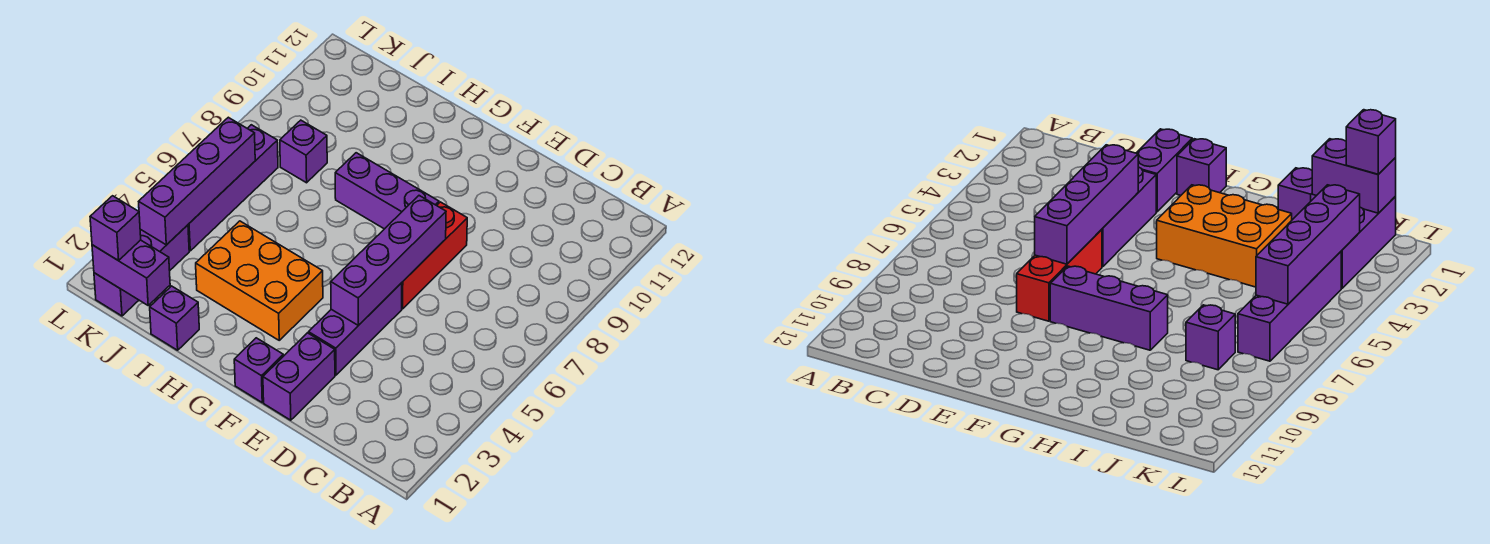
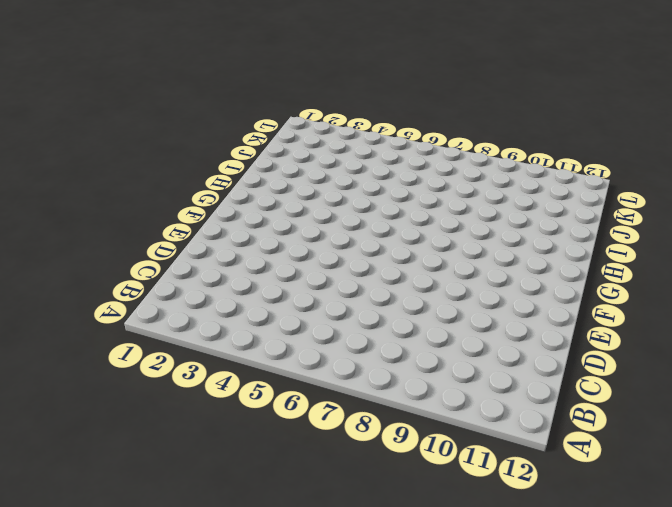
none -> purple brick E1:E2 level 1
none -> purple brick E3:E5 level 1
none -> red brick E6:E8 level 1

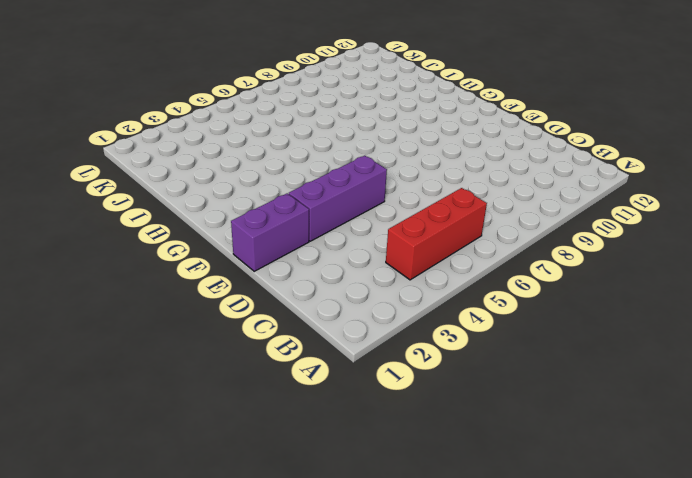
red brick B4:B6 level 1 -> red brick E6:E8 level 1
none -> purple brick F1 level 1
none -> purple brick F8:H8 level 1
none -> orange brick G3:I4 level 1

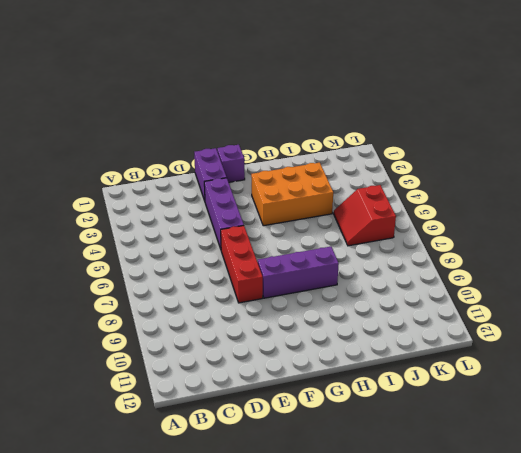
red slope J5:K6 level 1 top K -> purple brick K4:K7 level 1
none -> purple brick I1 level 1
none -> purple brick J8 level 1
none -> purple brick K1:K3 level 1

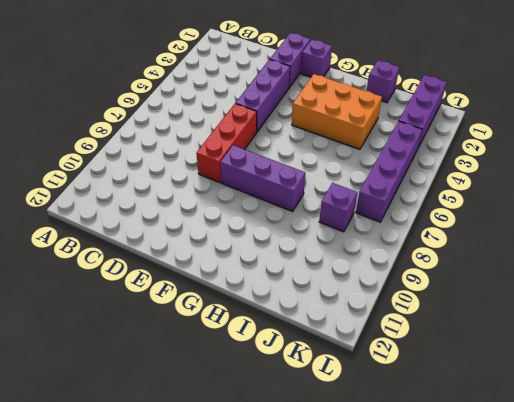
none -> purple brick E4:E7 level 2
none -> purple brick J1:K1 level 2
none -> purple brick K3:K6 level 2

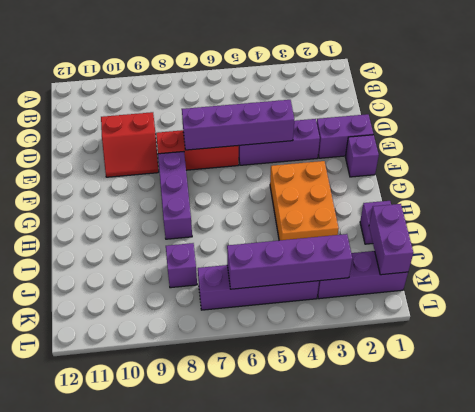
red slope D9:E10 level 1 top D -> none
none -> purple brick K1 level 3

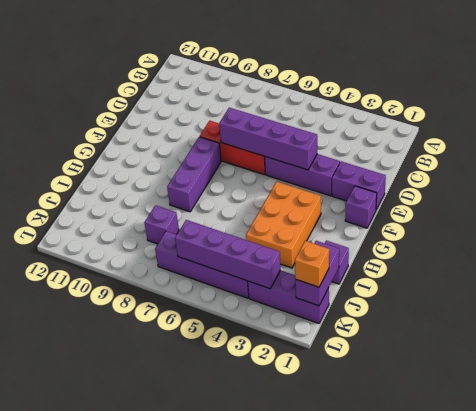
orange brick K1 level 3 -> purple brick K1 level 3

